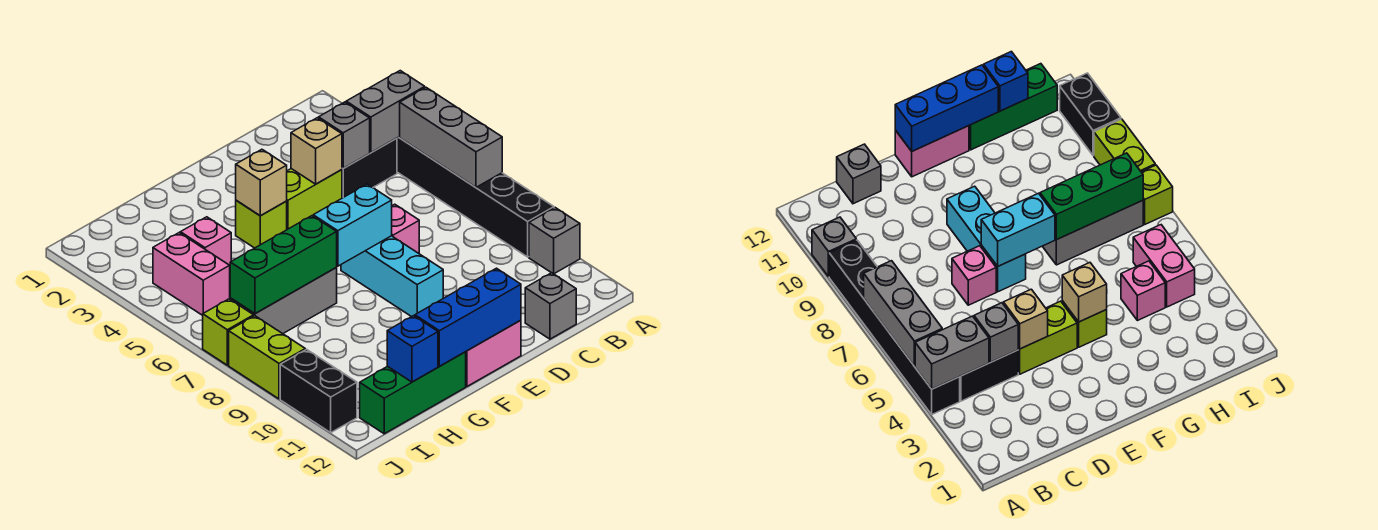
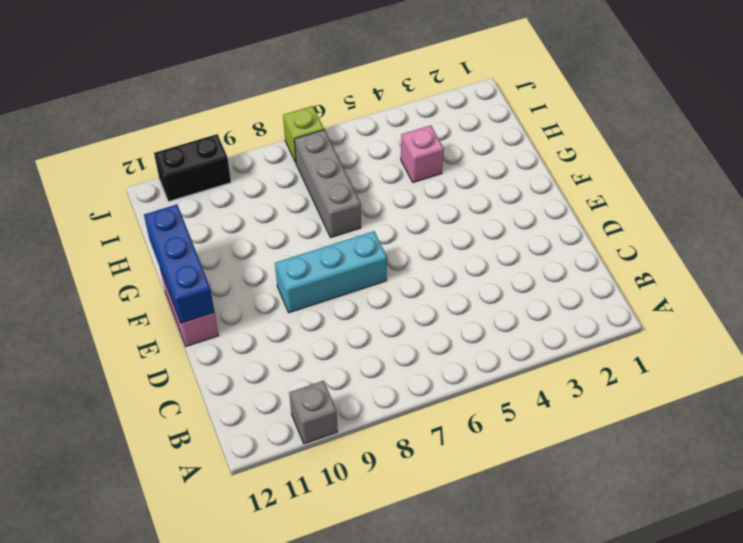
none -> black brick A4:A9 level 1
none -> black brick B4:C4 level 1
none -> grey brick C12 level 1

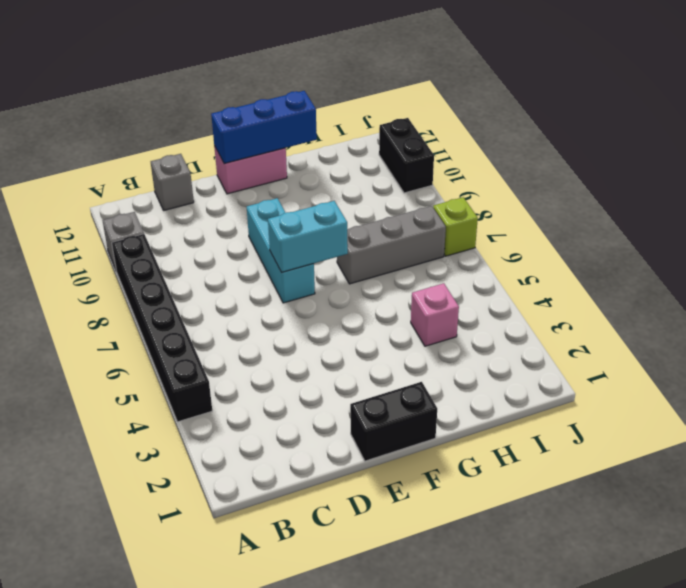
black brick E1:F1 level 1 -> black brick B4:C4 level 1
none -> lime brick D4:E4 level 1
none -> pink brick D7 level 1
none -> lime brick F4 level 1

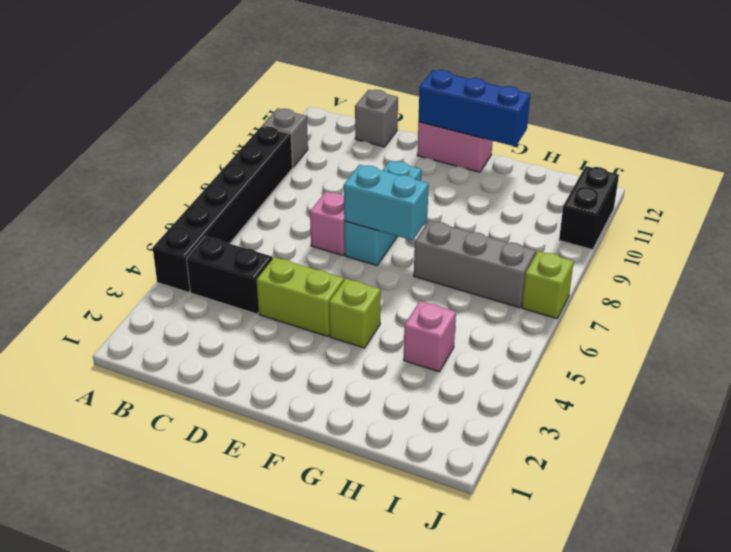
none -> green brick G12:I12 level 1
none -> pink brick I4:I5 level 1
none -> lime brick J8:J9 level 1

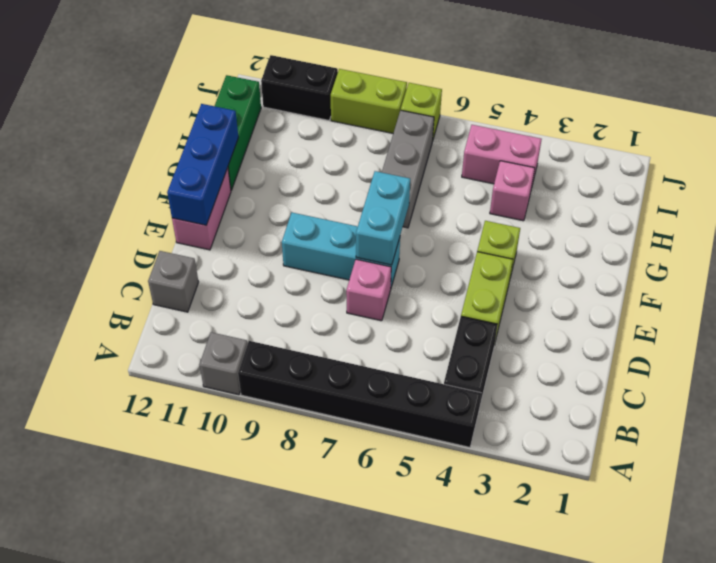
none -> grey brick A4:B4 level 2
none -> grey brick A5:A7 level 2
none -> grey brick C4 level 2

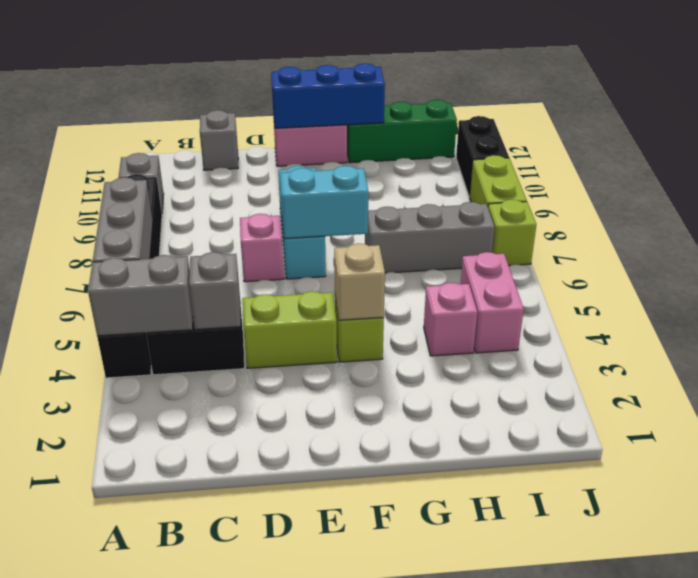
none -> tan brick D4 level 2
none -> green brick G7:I7 level 2
none -> blue brick H12 level 2

